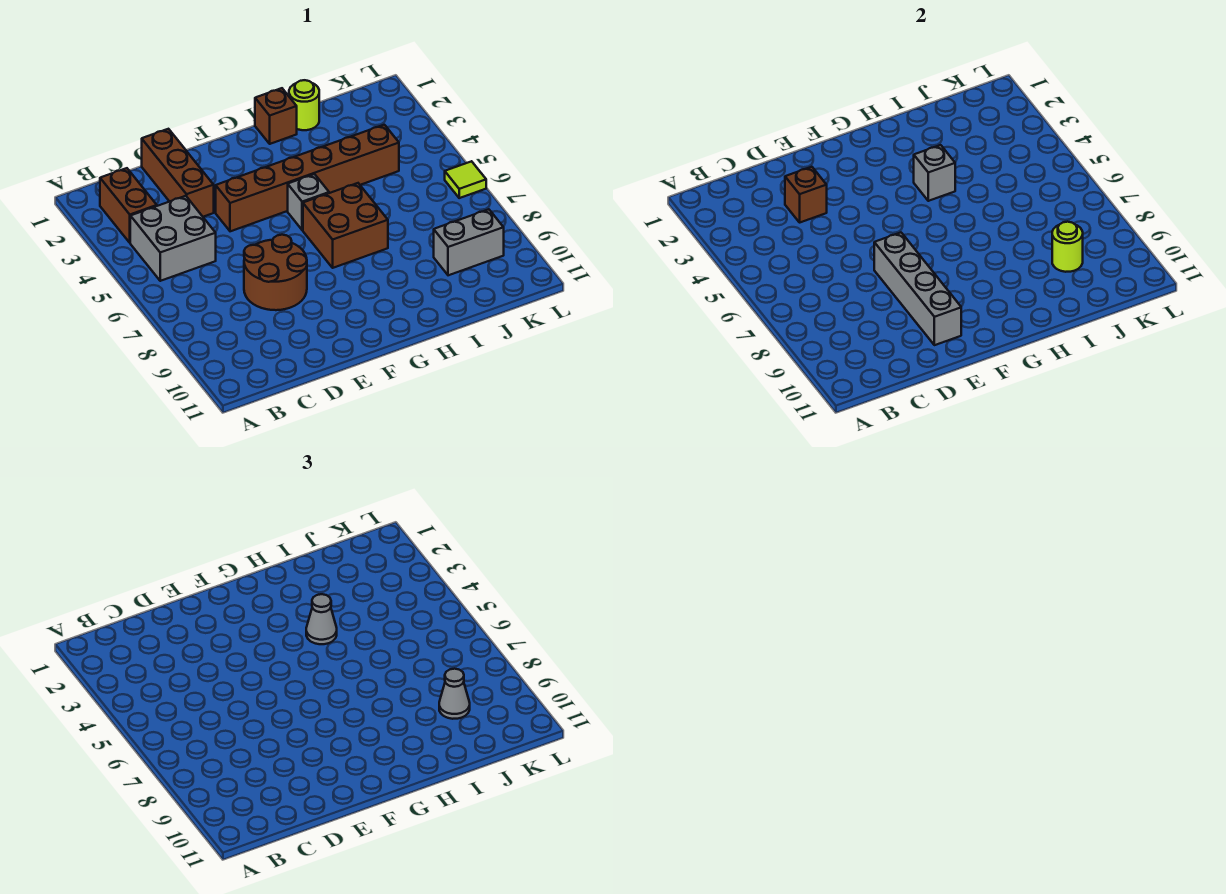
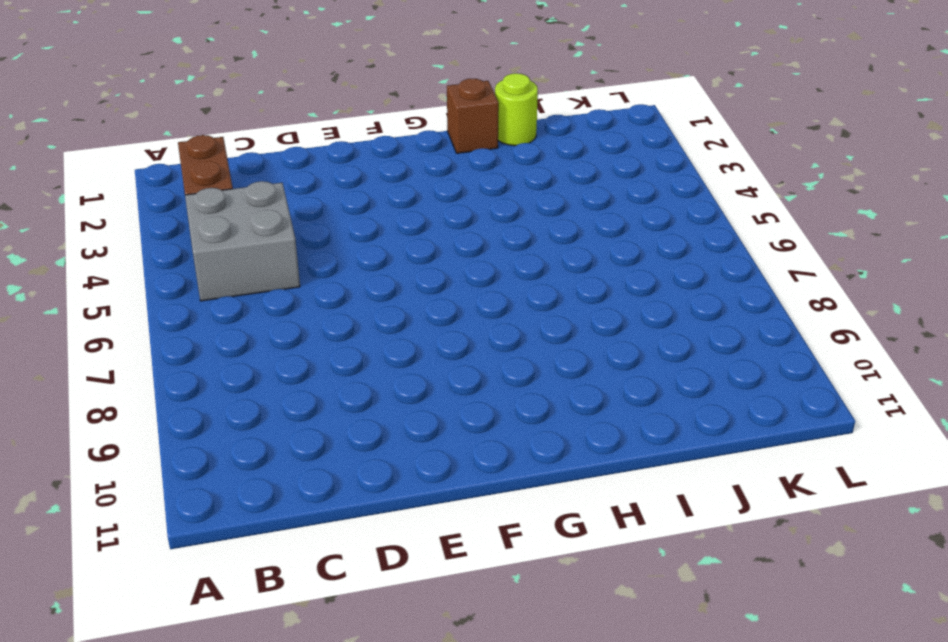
none -> brown brick D1:D3 level 1
none -> brown round brick D7:E8 level 1
none -> brown brick E4:J4 level 1

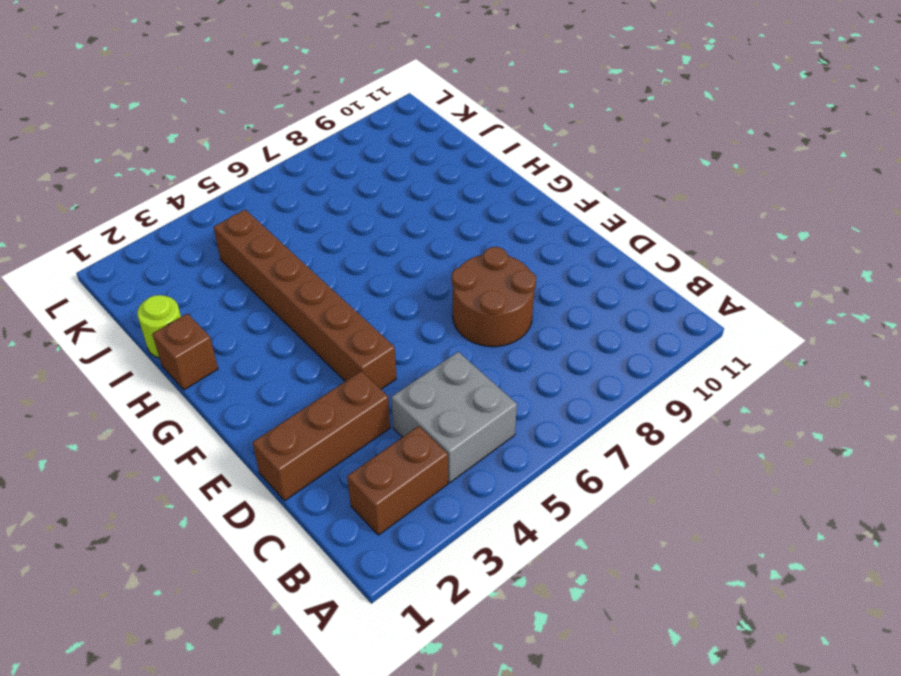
none -> grey brick G5 level 1
none -> brown brick G6:H7 level 1
none -> grey brick J9:K9 level 1

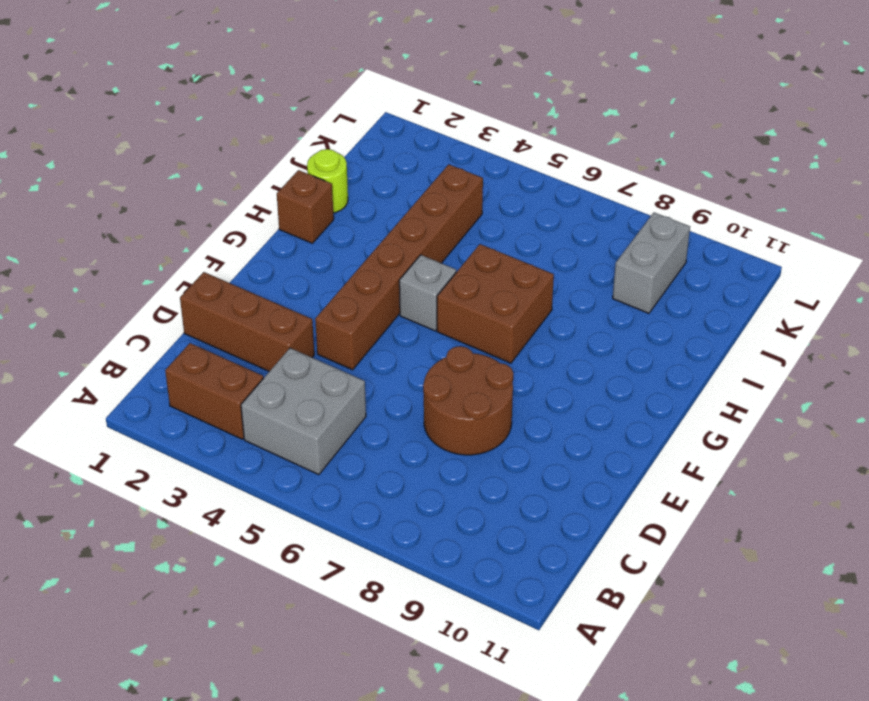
none -> lime tile L6 level 1
none -> brown brick D3 level 2
none -> grey brick E7:E10 level 2

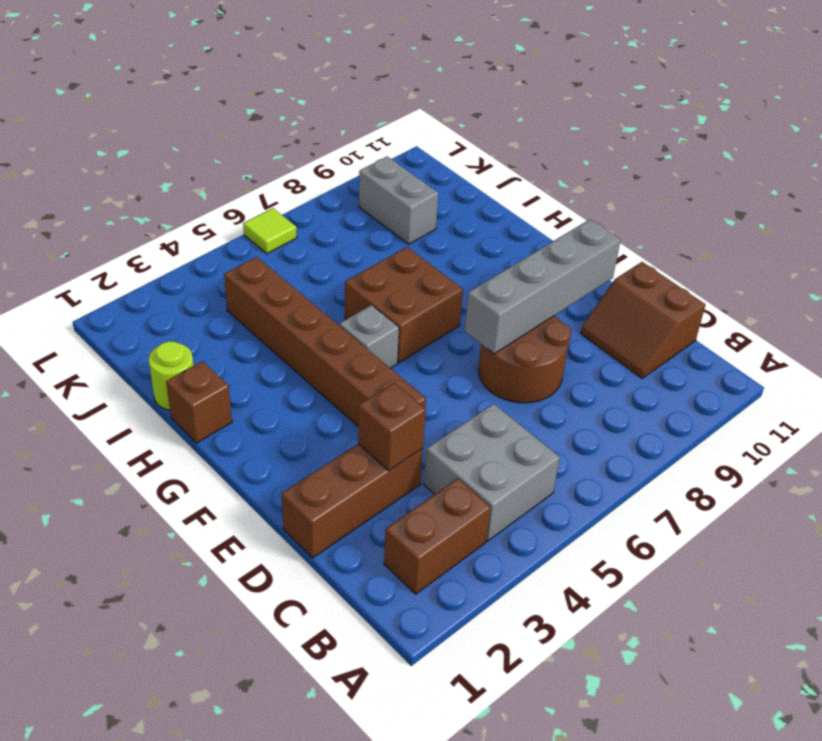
brown slope C10:D11 level 1 top 11 -> none
none -> grey brick H4 level 2
none -> lime round brick J9 level 2
none -> grey cone H4 level 3

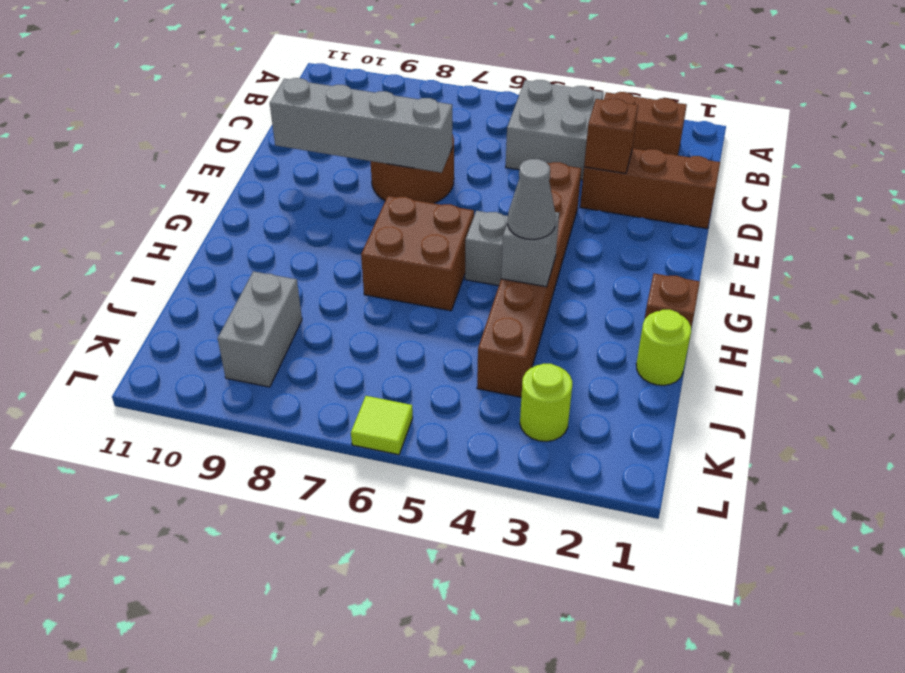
lime round brick K3 level 1 -> lime round brick J9 level 2
none -> grey cone J9 level 3

